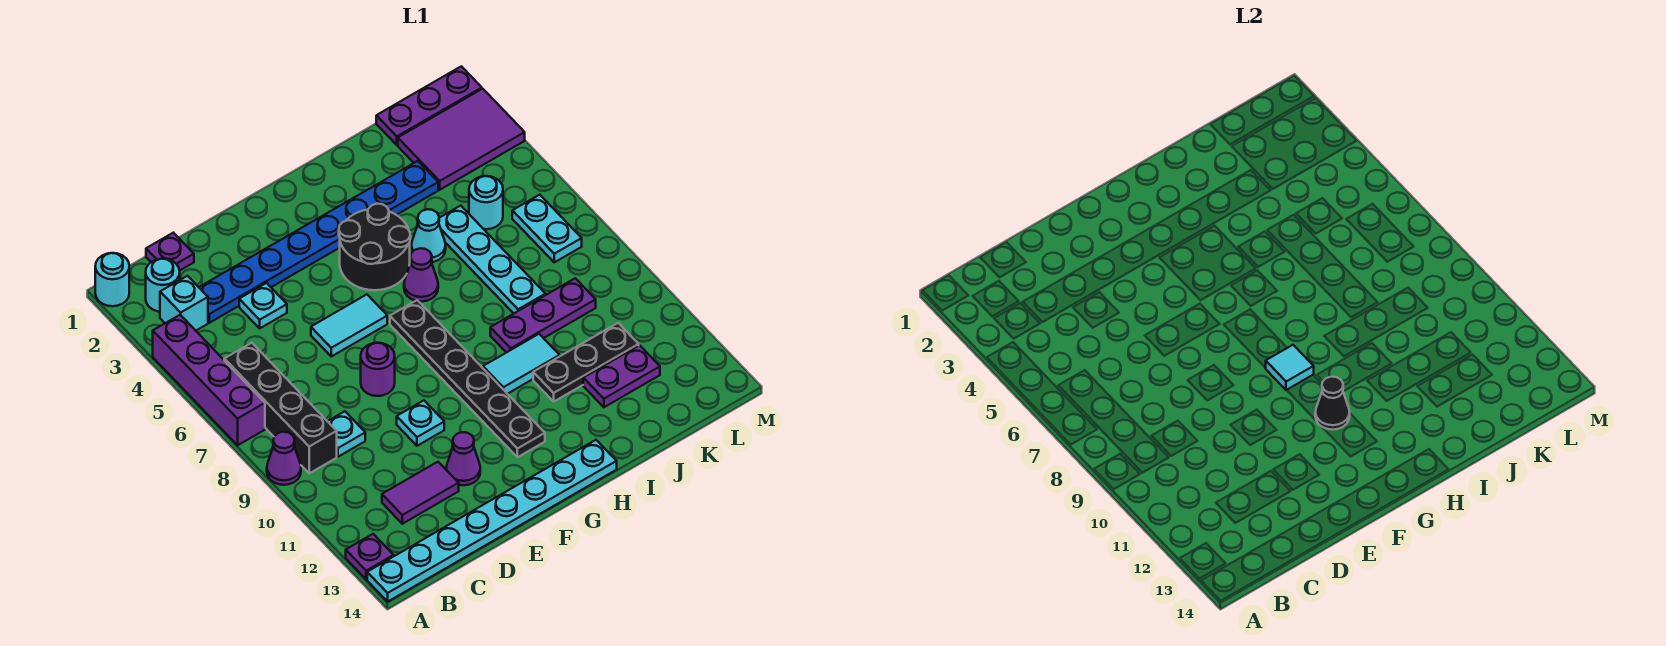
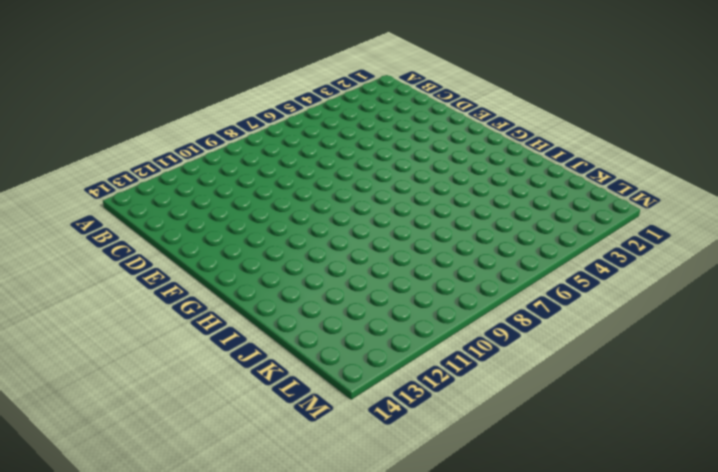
none -> cyan round brick A1 level 1
none -> purple brick A4:A7 level 1
none -> purple cone A9 level 1
none -> purple plate A13 level 1

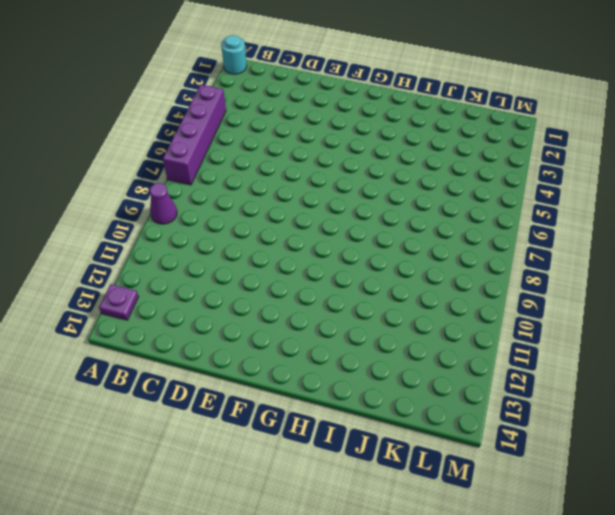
none -> cyan plate A14:H14 level 1
none -> cyan round brick B2 level 1
none -> cyan brick B3 level 1
none -> black brick B6:B9 level 1

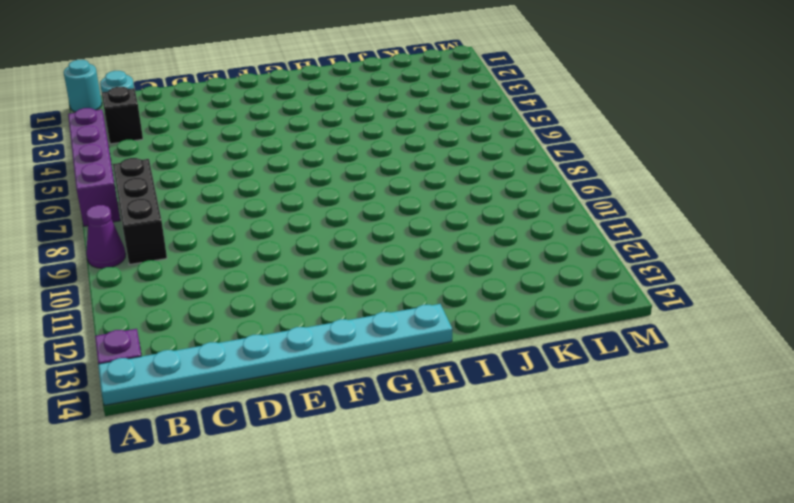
black brick B3 level 1 -> cyan brick B3 level 1
black brick B7:B9 level 1 -> black brick B6:B9 level 1
none -> purple plate C1 level 1
none -> blue plate C3:J3 level 1
none -> cyan plate C9 level 1
none -> purple tile C12:D12 level 1

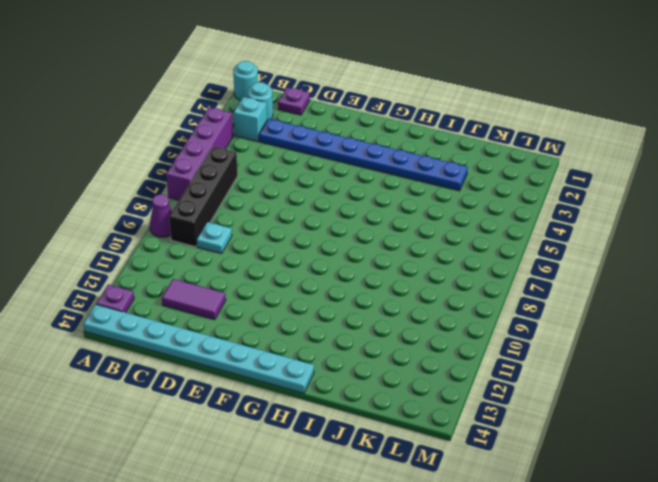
none -> cyan plate D4 level 1
none -> cyan tile E6:F6 level 1
none -> purple round brick E8 level 1
none -> cyan plate E10 level 1

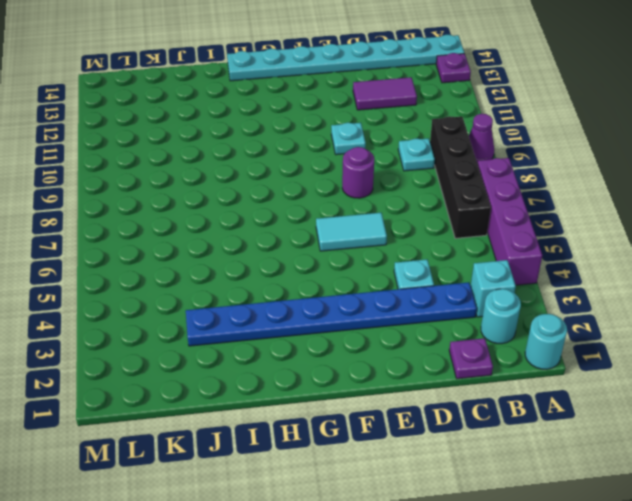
none -> purple cone E12 level 1
none -> black round brick G4:H5 level 1
none -> black plate G7:G12 level 1
none -> purple cone H6 level 1

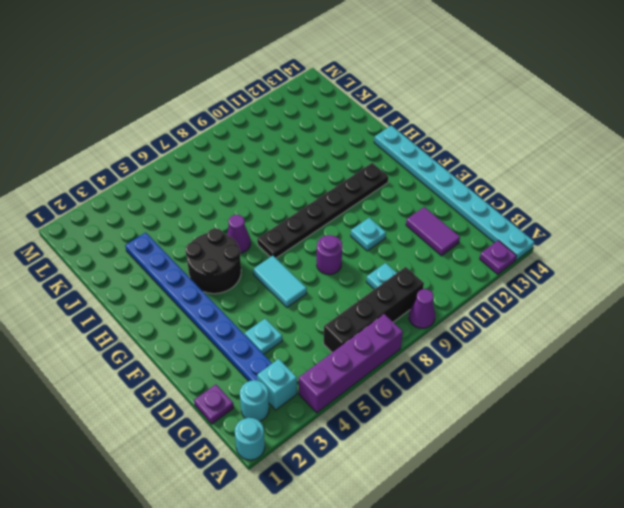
none -> purple cone E12 level 1
none -> cyan tile H10:I10 level 1
none -> cyan cone I5 level 1
none -> purple plate I9:K9 level 1

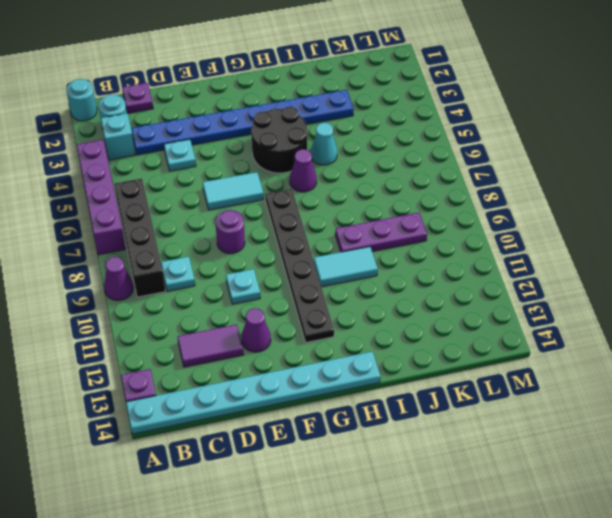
none -> black plate I11:K11 level 1
none -> cyan plate J5:J8 level 1
none -> purple plate J12:K12 level 1
none -> purple plate K1:M1 level 1

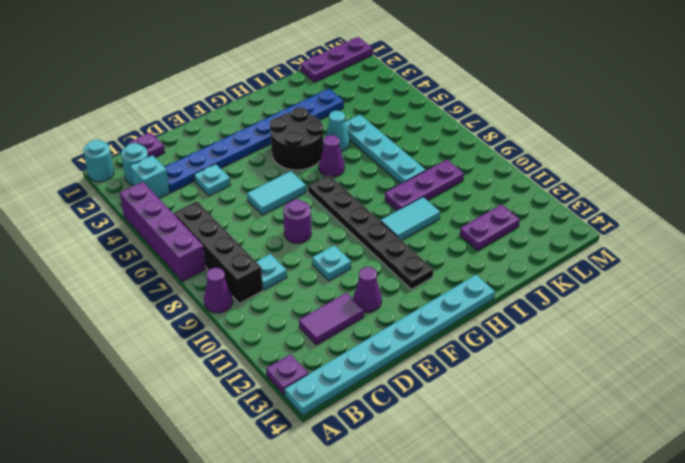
none -> black plate I11:K11 level 1
none -> purple tile K2:M3 level 1
none -> cyan round brick K5 level 1
none -> cyan plate L6:L7 level 1

